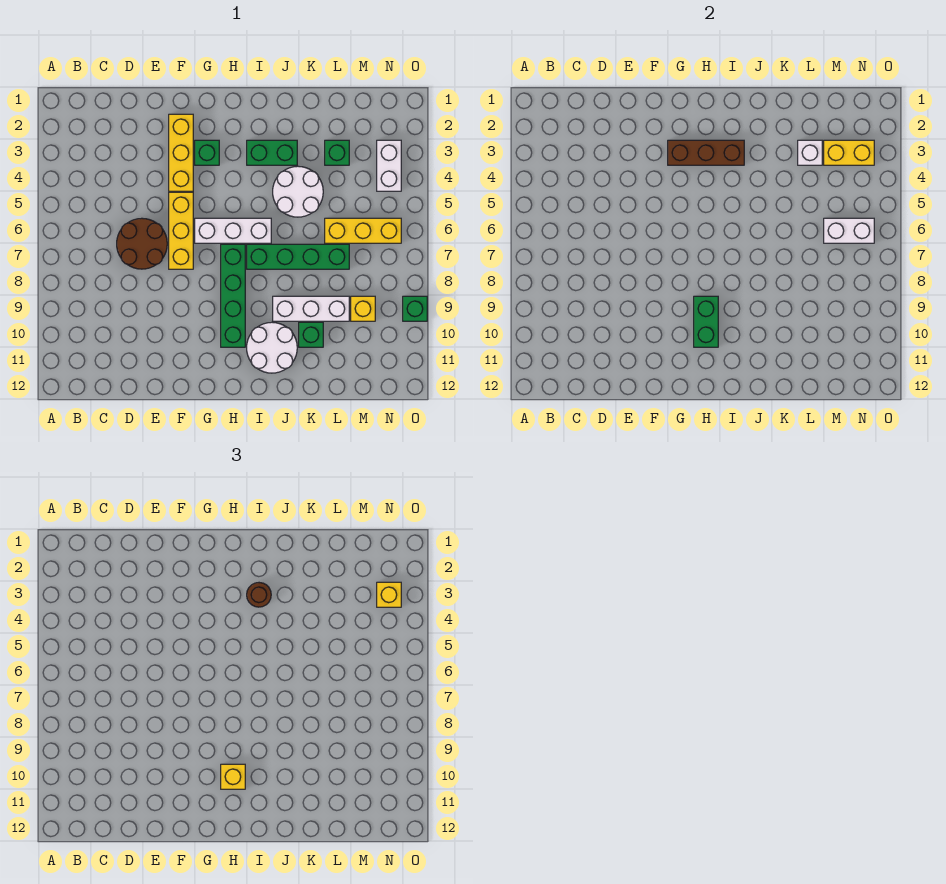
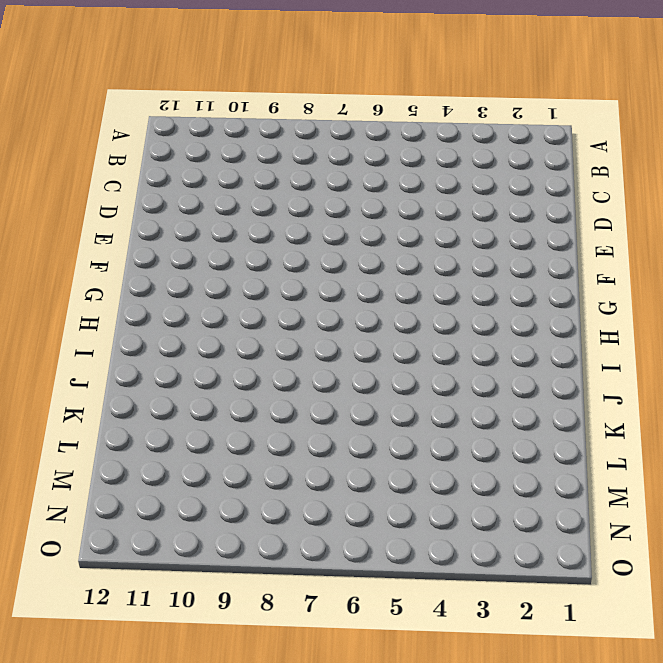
none -> brown round brick D6:E7 level 1
none -> yellow brick F2:F4 level 1
none -> yellow brick F5:F7 level 1

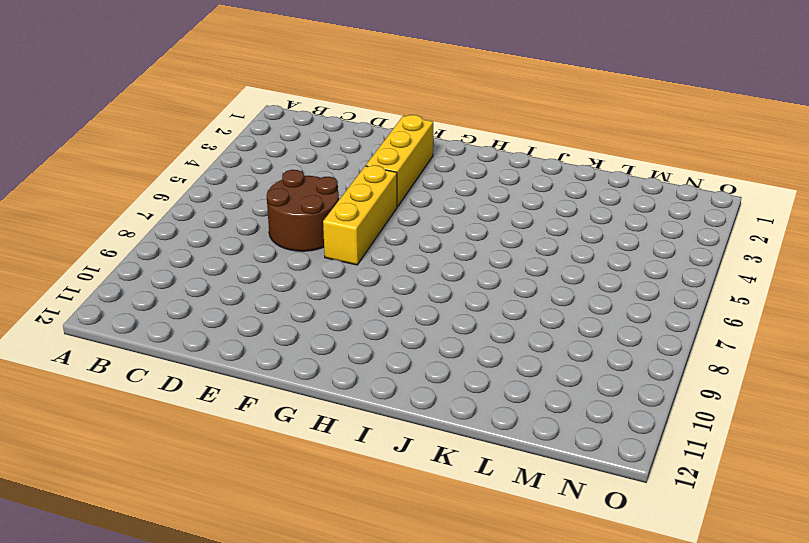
none -> green brick G3 level 1
none -> white brick G6:I6 level 1
none -> green brick H7:H10 level 1

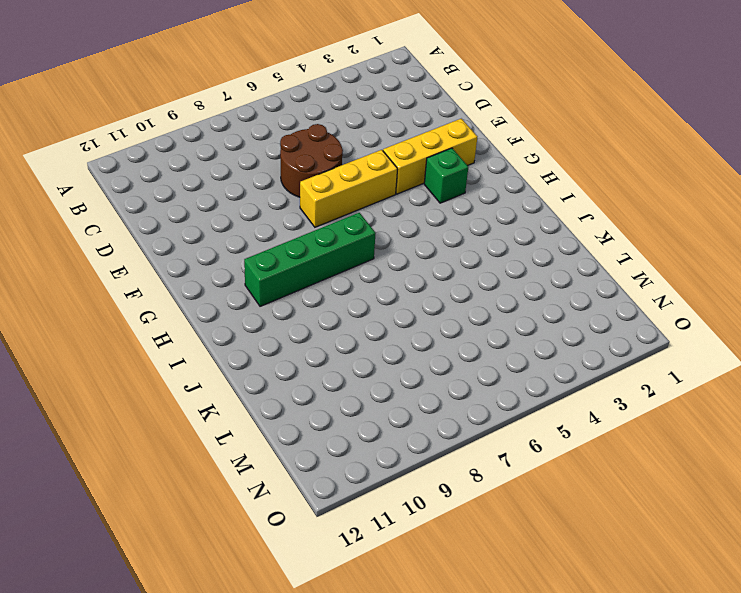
none -> white brick G6:I6 level 1
none -> green brick I3:J3 level 1
none -> green brick I7:L7 level 1

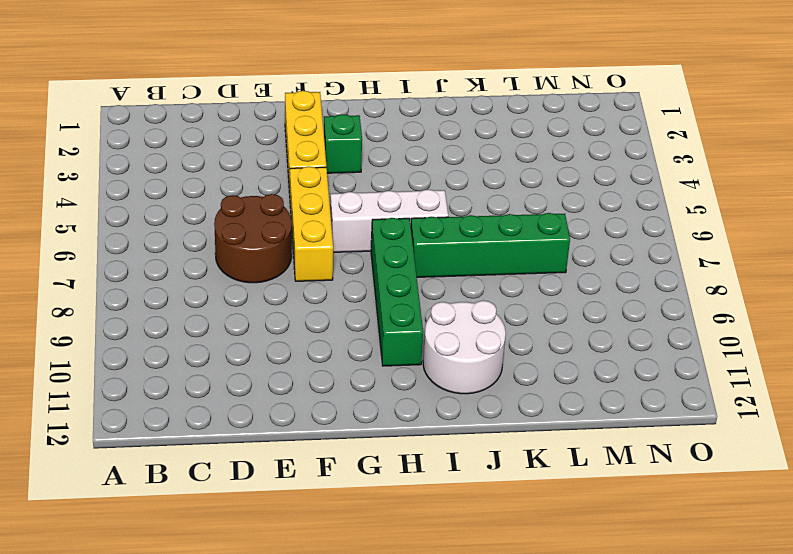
none -> green brick I3:J3 level 1
none -> white round brick J4:K5 level 1
none -> white brick J9:L9 level 1

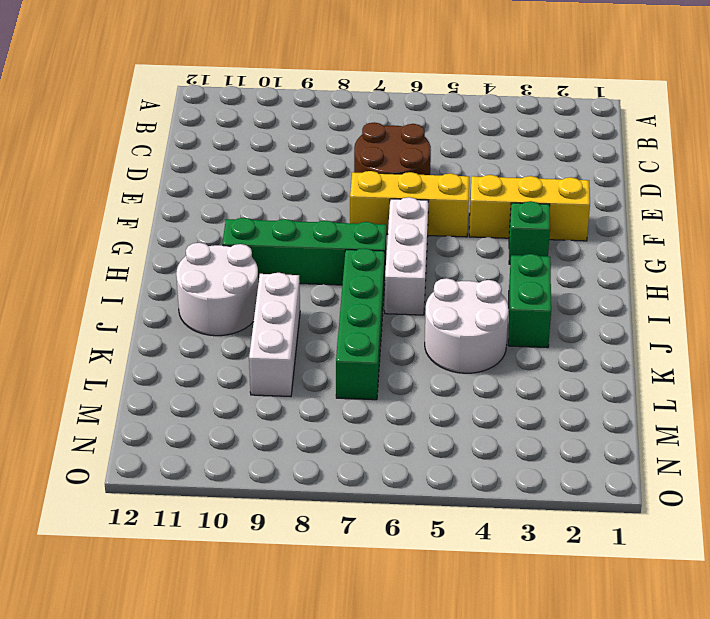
none -> green brick K10 level 1
none -> green brick L3 level 1
none -> yellow brick L6:N6 level 1

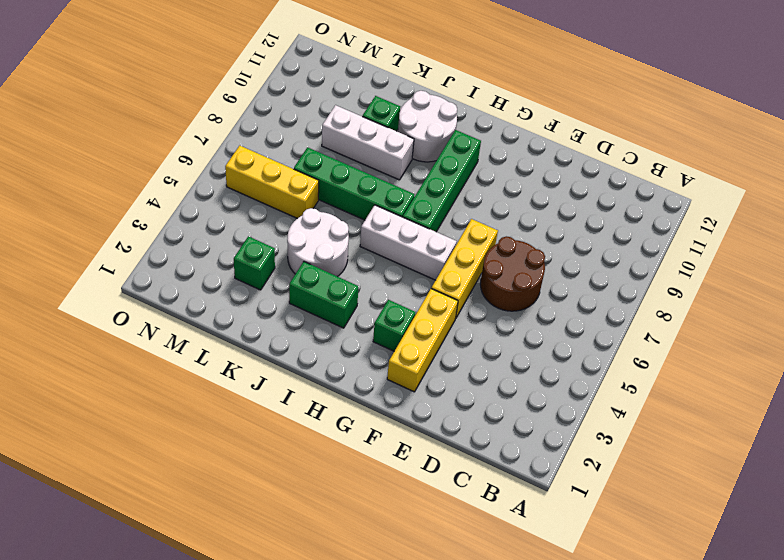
none -> yellow brick M9 level 1
none -> white brick N3:N4 level 1
none -> green brick O9 level 1

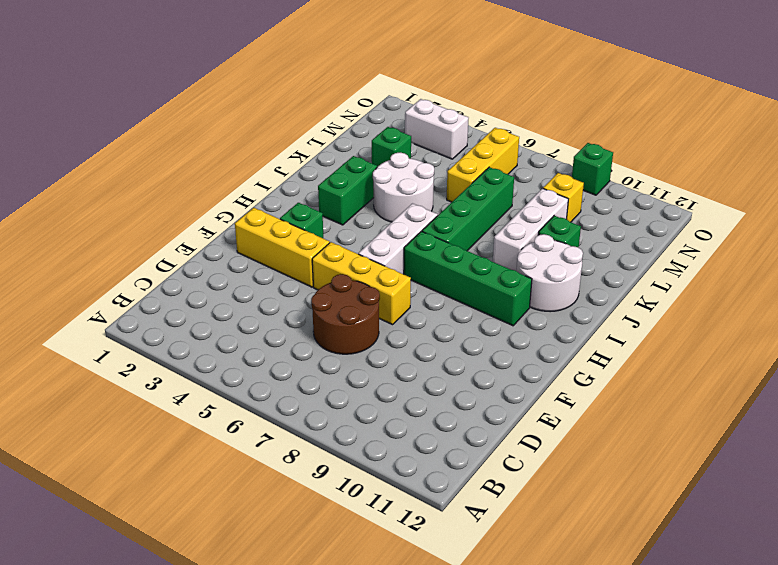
none -> brown brick G3:I3 level 2
none -> green brick H9:H10 level 2
none -> white brick L3 level 2

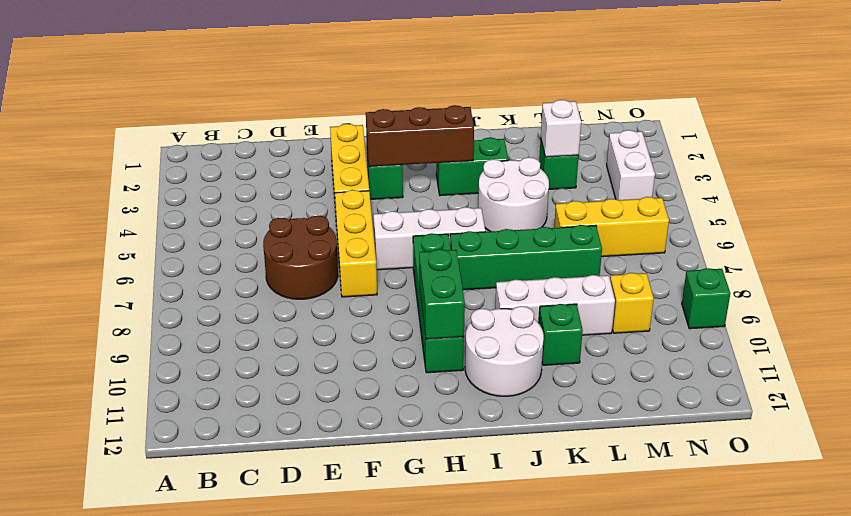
none -> yellow brick M3:N3 level 2
none -> white brick M6:N6 level 2
none -> yellow brick H10 level 3

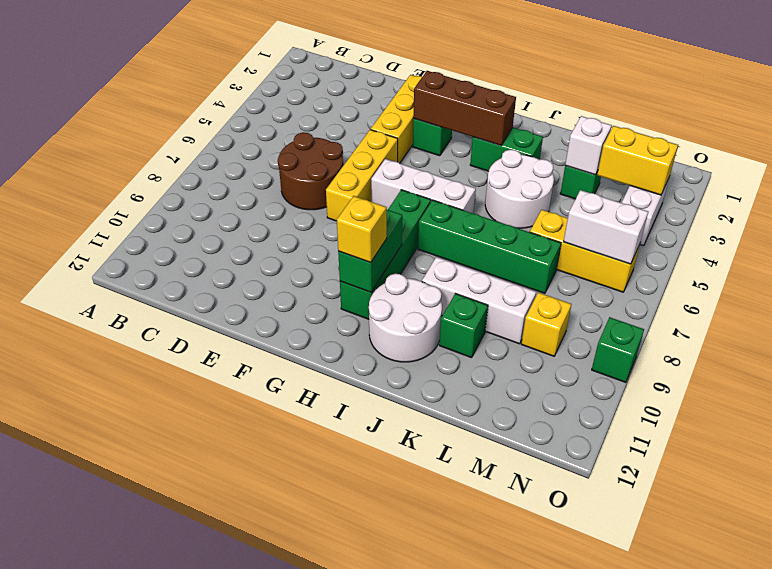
none -> brown round brick I3 level 3
none -> yellow brick N3 level 3

